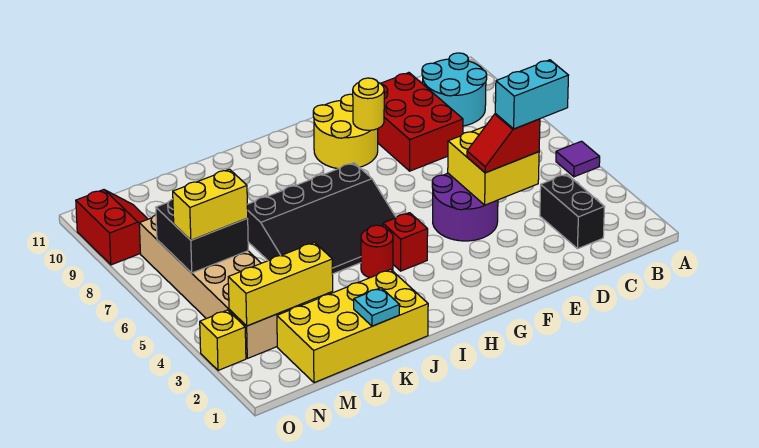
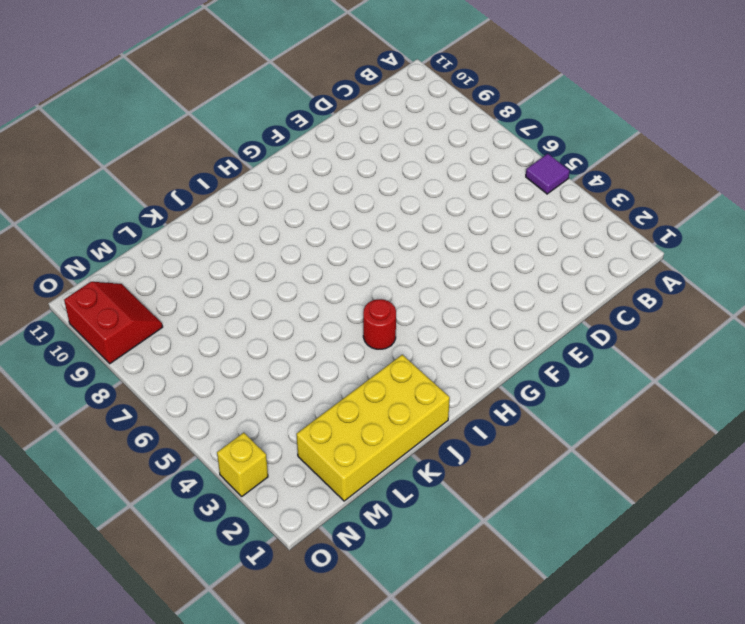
none -> cyan round brick B9:C10 level 1
none -> black brick C2:C3 level 1
none -> red brick D8:E10 level 1

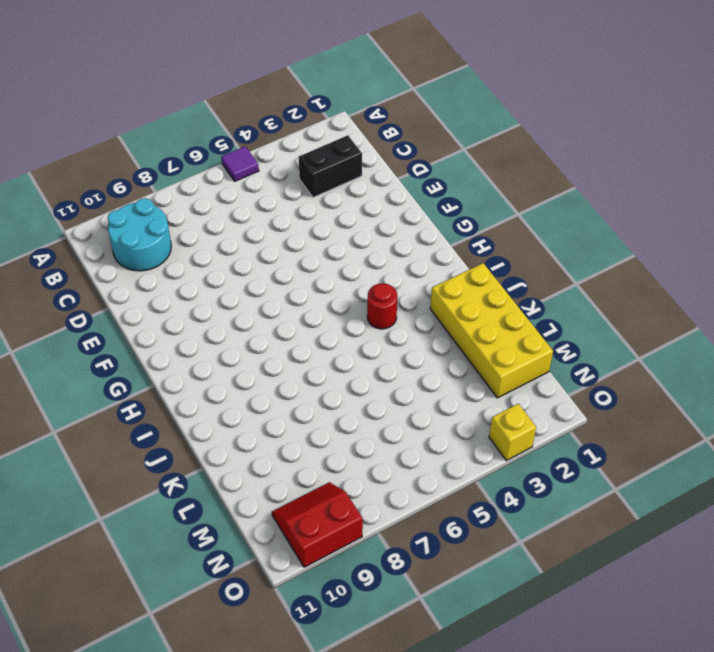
none -> red brick D8:E10 level 1
none -> purple round brick E4:F5 level 1
none -> yellow round brick F9:G10 level 1

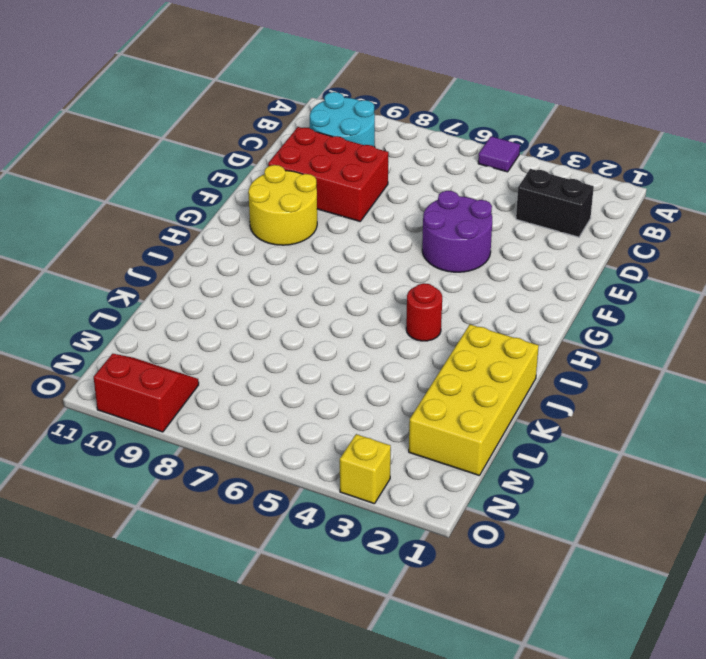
none -> red brick H4 level 1
none -> black slope H5:K7 level 1 top 7
none -> tan brick M3:N8 level 1

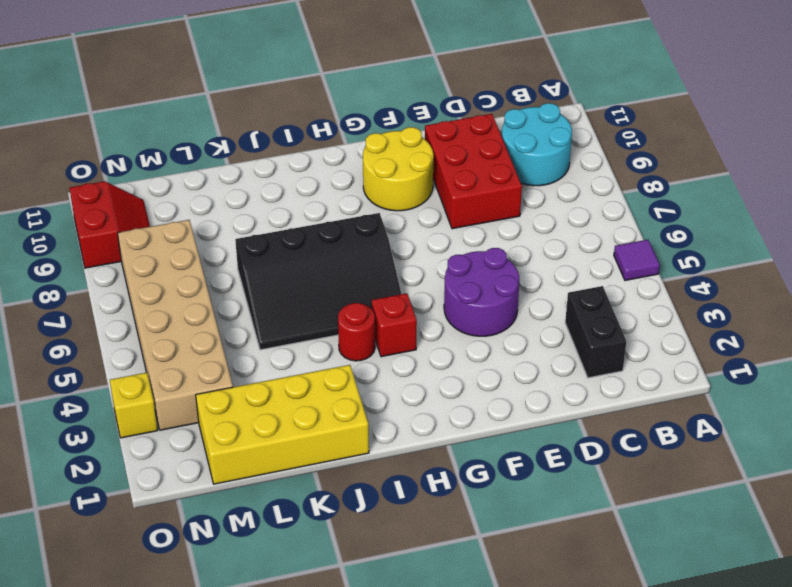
none -> yellow brick D4:E5 level 2
none -> yellow round brick F9 level 2
none -> cyan plate K1 level 2

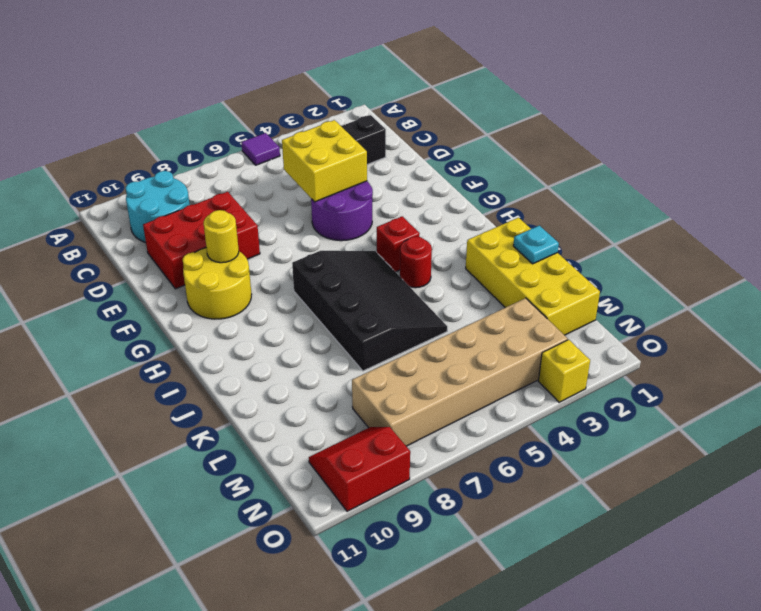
none -> yellow brick L3:N3 level 2
none -> black brick M6:N7 level 2
none -> red slope D4:E4 level 3 top D

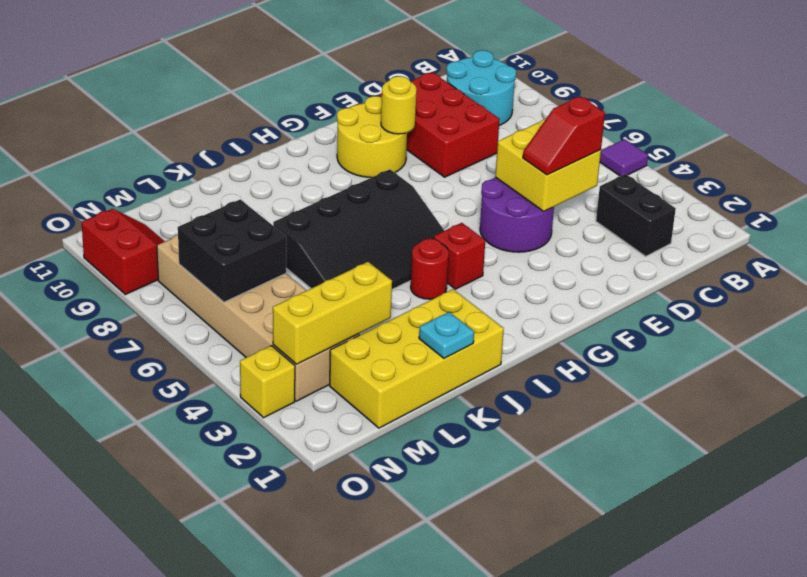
none -> yellow brick M6:N6 level 3
none -> cyan brick C4:D4 level 4

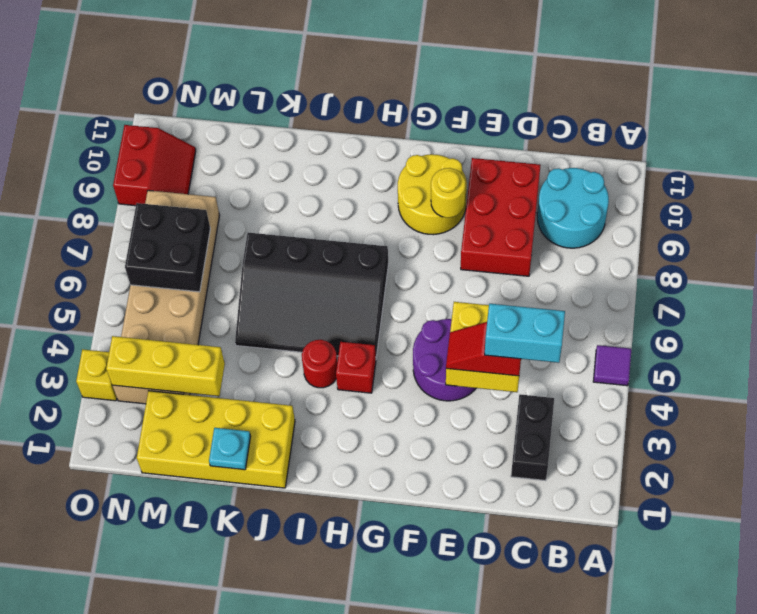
none -> yellow brick M6:N6 level 3

